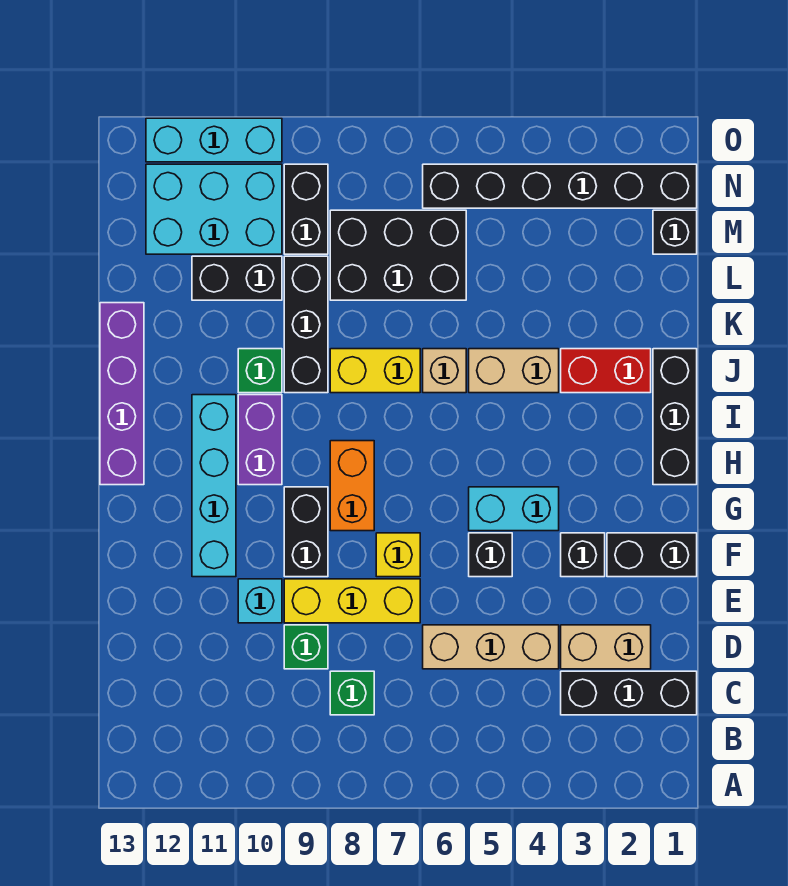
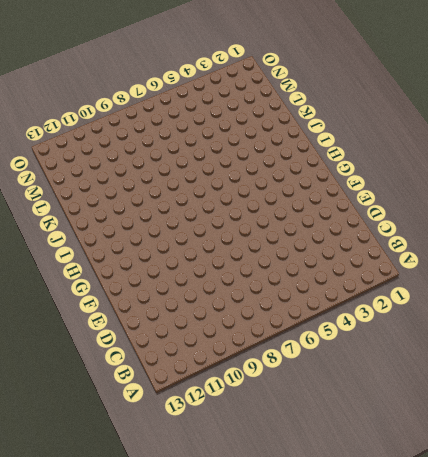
none -> black brick C1:C3 level 1
none -> green brick C8 level 1
none -> tan brick D2:D3 level 1
none -> tan brick D4:D6 level 1

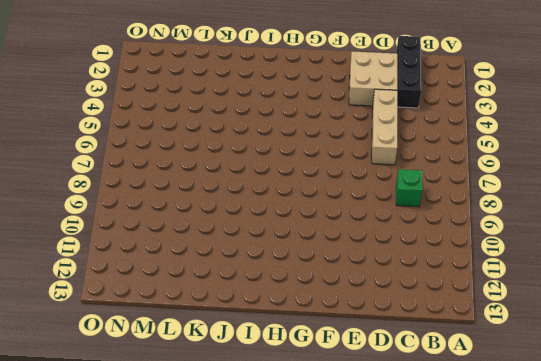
tan brick D2:E3 level 1 -> tan brick D2:D3 level 1
none -> green brick D9 level 1
none -> yellow brick E7:E9 level 1
none -> cyan brick E10 level 1
none -> black brick F1:F2 level 1

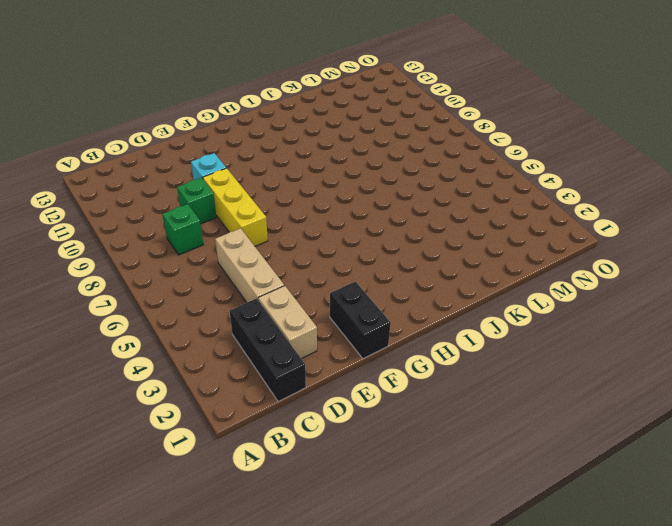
none -> black brick F3 level 1
none -> black brick F5 level 1
none -> yellow brick F7 level 1
none -> black brick F9:G9 level 1

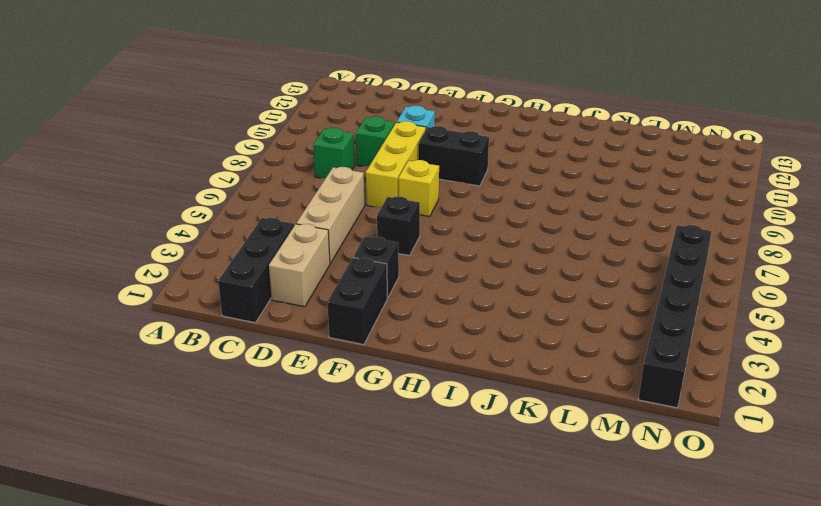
none -> cyan brick F11:I11 level 1
none -> cyan brick G4:G5 level 1
none -> orange brick G8:H8 level 1
none -> black brick H1:J1 level 1

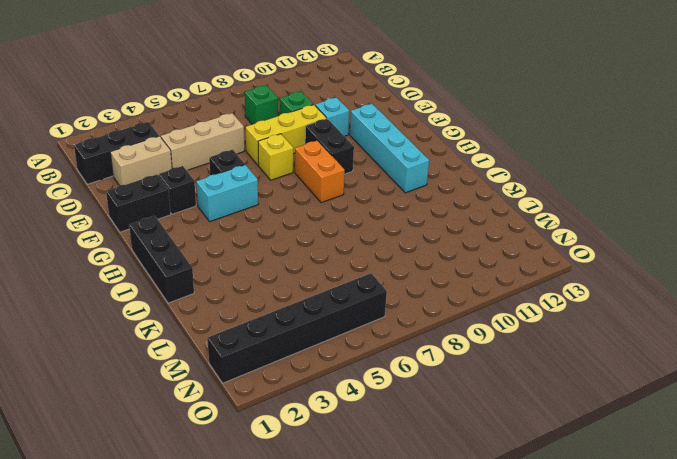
none -> purple brick H10:I10 level 1
none -> purple brick H13:K13 level 1
none -> red brick J2:J3 level 1
none -> tan brick J4:J5 level 1

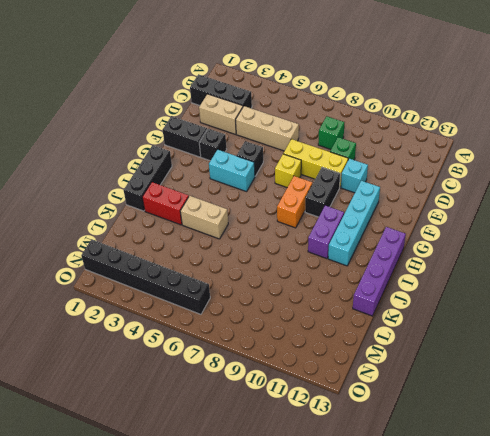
none -> tan brick J6 level 1
none -> yellow brick J7:J8 level 1
none -> black brick J9:L9 level 1
none -> green brick J10 level 1

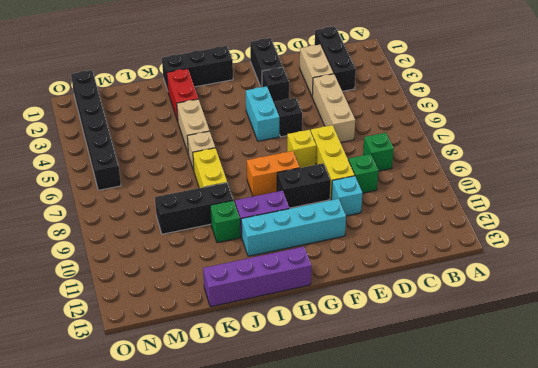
none -> black brick L6:M8 level 1
none -> black brick L10:L11 level 1
none -> black brick M1 level 1
none -> black brick M9:N9 level 1

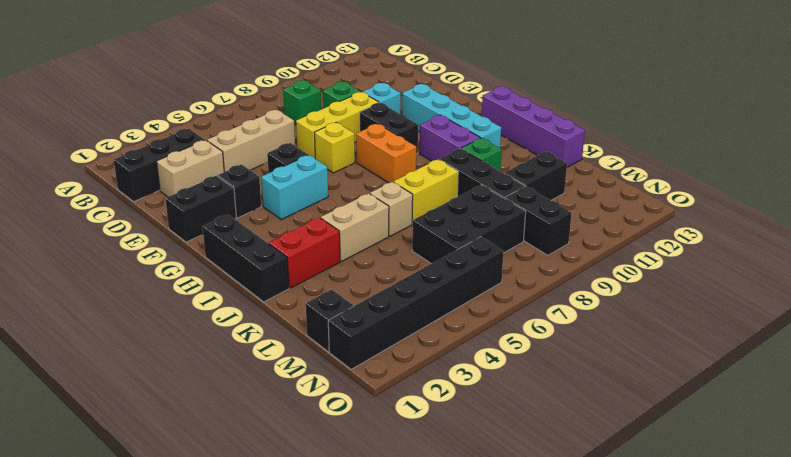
none -> cyan brick M10:N12 level 1
none -> cyan brick O10:O12 level 1

